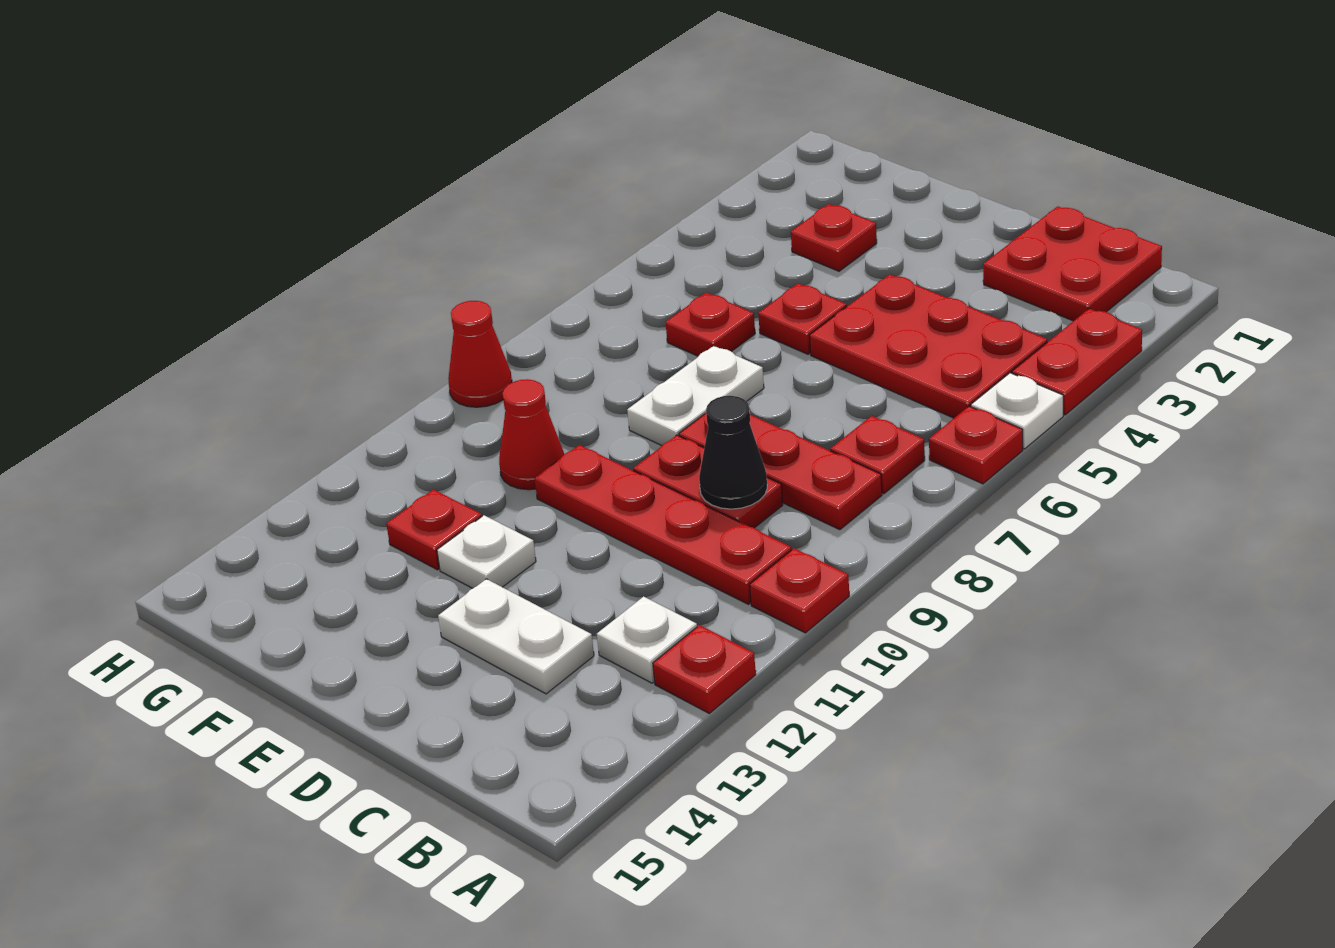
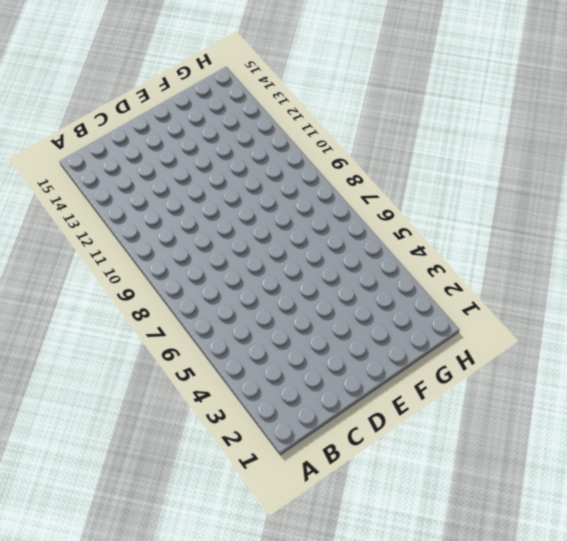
none -> red plate A3:A4 level 1
none -> white plate A5 level 1
none -> red plate A6 level 1

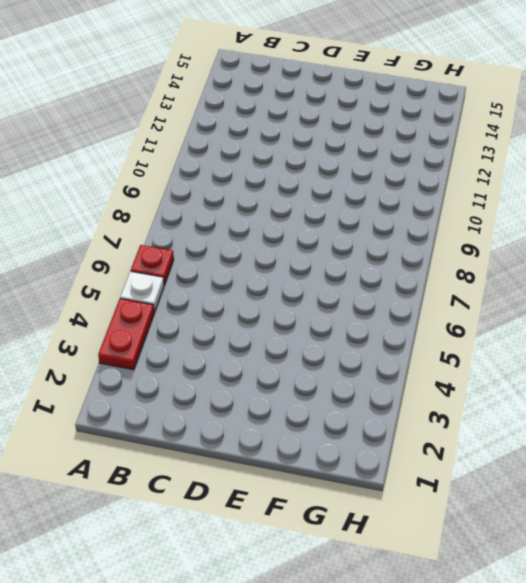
none -> red plate A10 level 1
none -> red plate A12 level 1
none -> red plate B1:C2 level 1

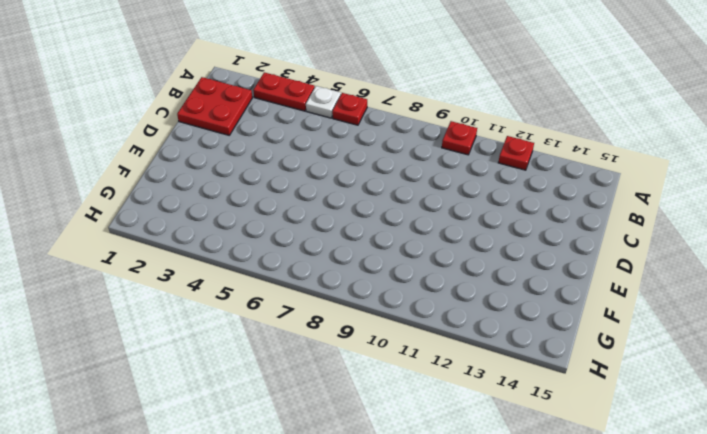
none -> red plate B4:D5 level 1
none -> red plate B7 level 1
none -> red plate B8:D8 level 1

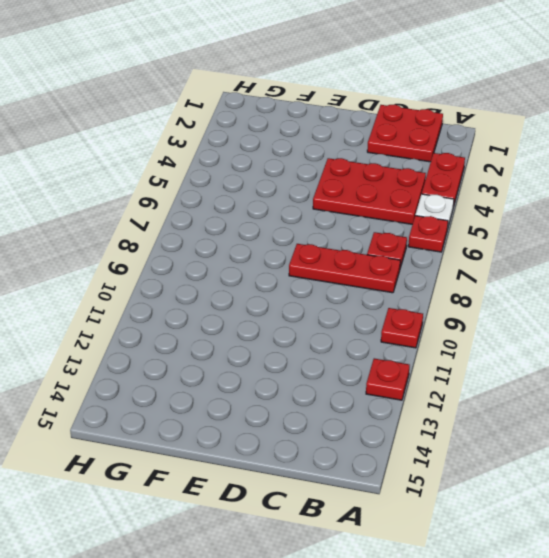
none -> red plate B10:E10 level 1
none -> white plate B12 level 1
none -> red plate C9:D9 level 1

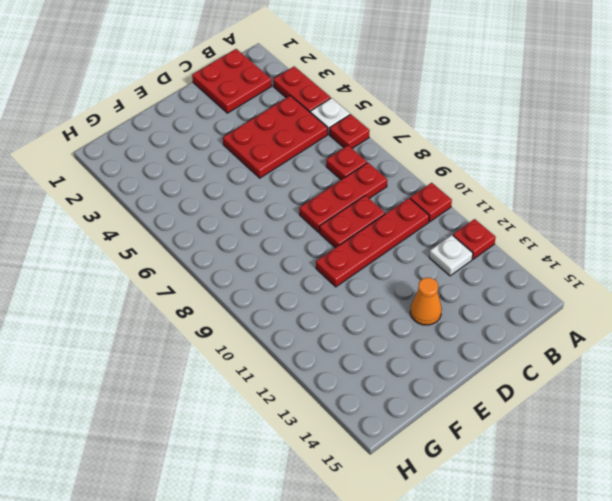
orange cone D13 level 1 -> white plate C13:D13 level 1
none -> red plate E5 level 1
none -> white plate E7:E8 level 1
none -> white plate E12 level 1

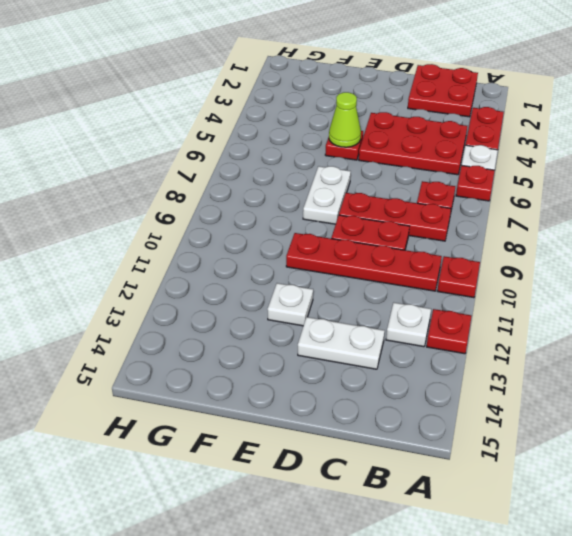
lime cone E5 level 2 -> none
none -> red plate F3 level 1
none -> red plate F6 level 1
none -> red cone F10 level 1

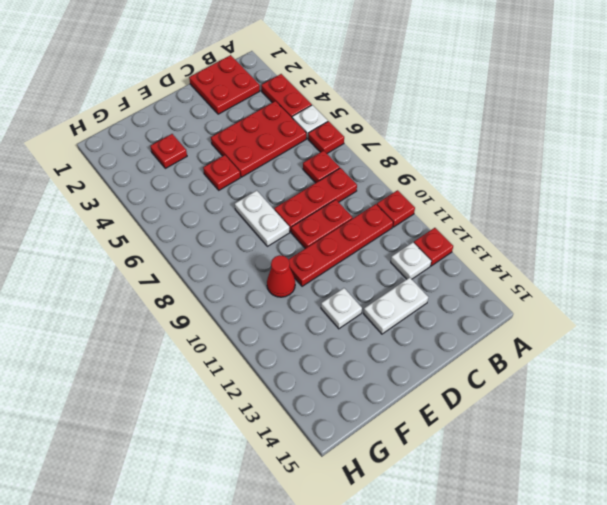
none -> red plate F6 level 1
none -> red plate F12 level 1
none -> red cone H9 level 1

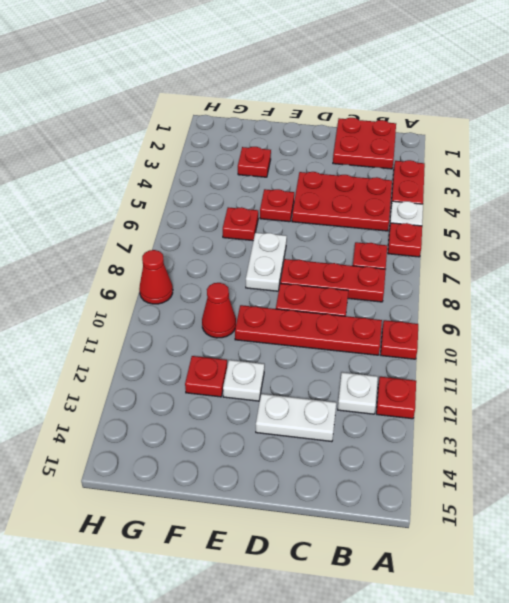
none -> black cone C9 level 2

